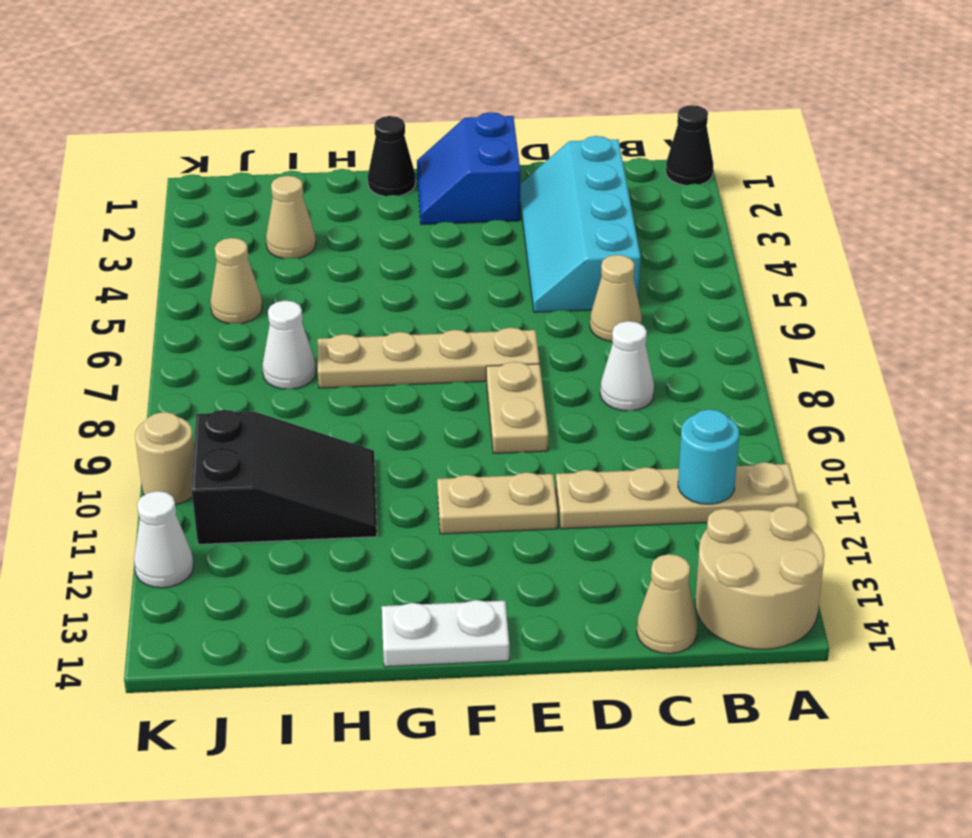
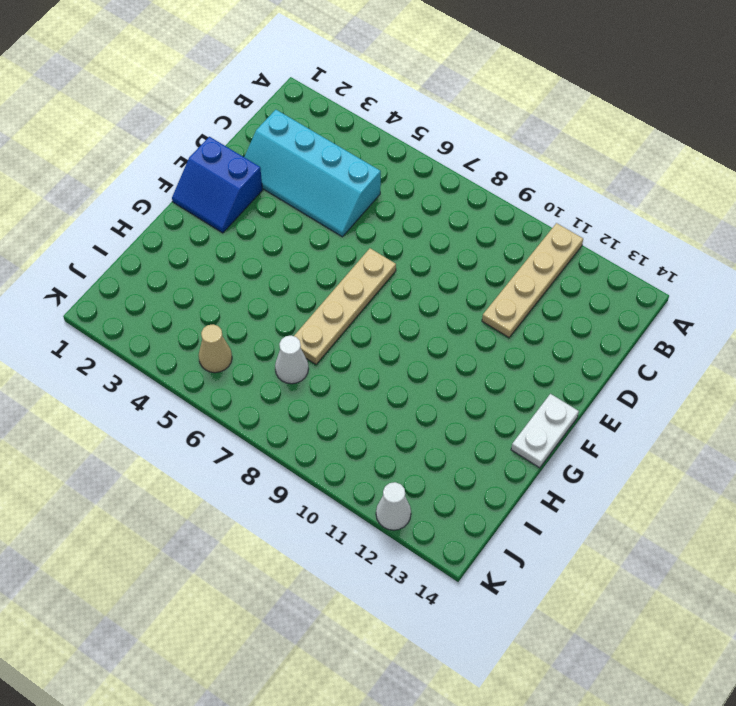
none -> black cone A1 level 1
none -> tan round brick A13:B14 level 1
none -> tan cone C6 level 1

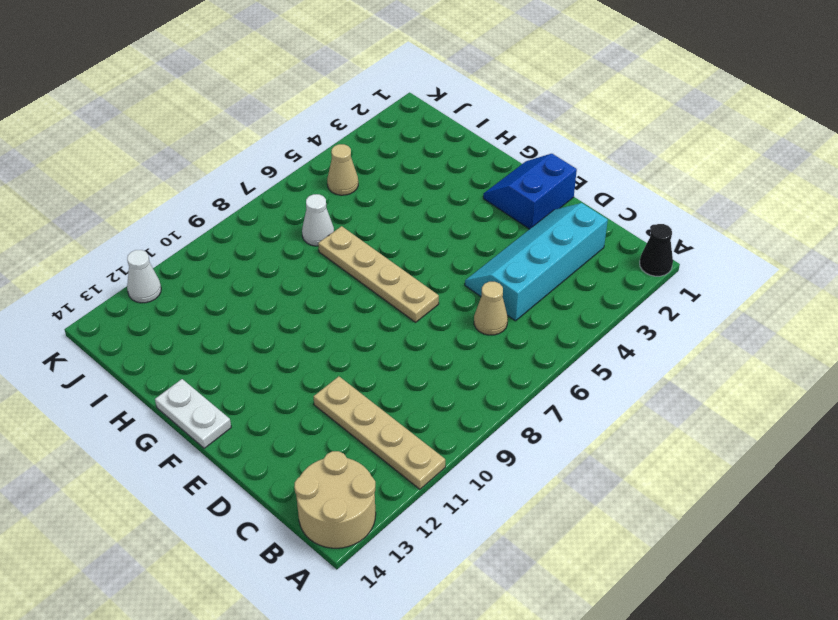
none -> white cone C8 level 1
none -> tan cone C14 level 1
none -> tan plate E8:E9 level 1

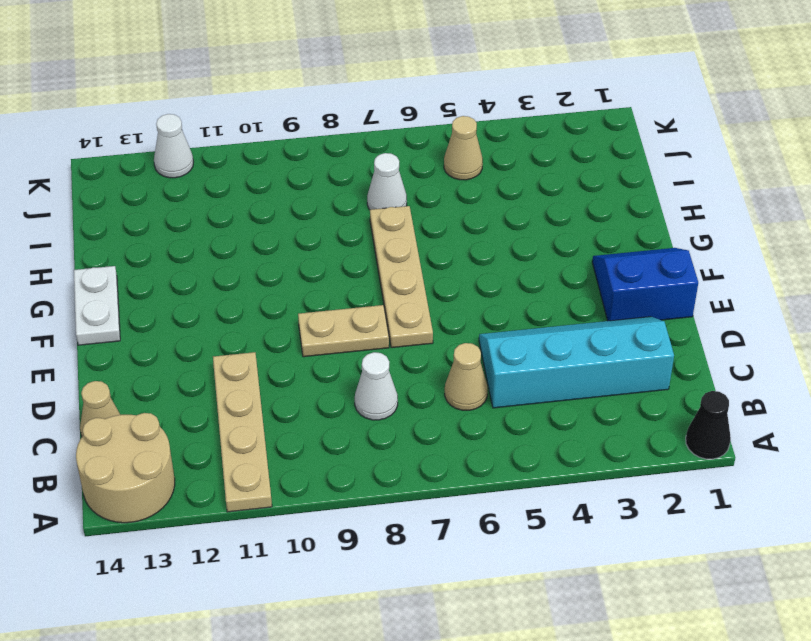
none -> tan plate E11:F11 level 1
none -> black cone G1 level 1
none -> black slope H10:J11 level 1 top J

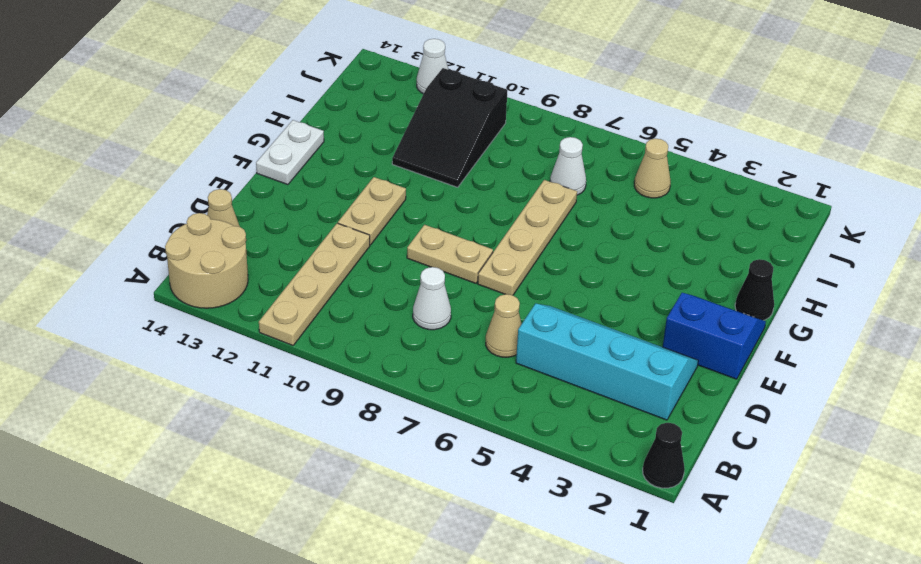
none -> tan cone I3 level 1
none -> tan round brick K10 level 1
none -> cyan round brick B11 level 2

